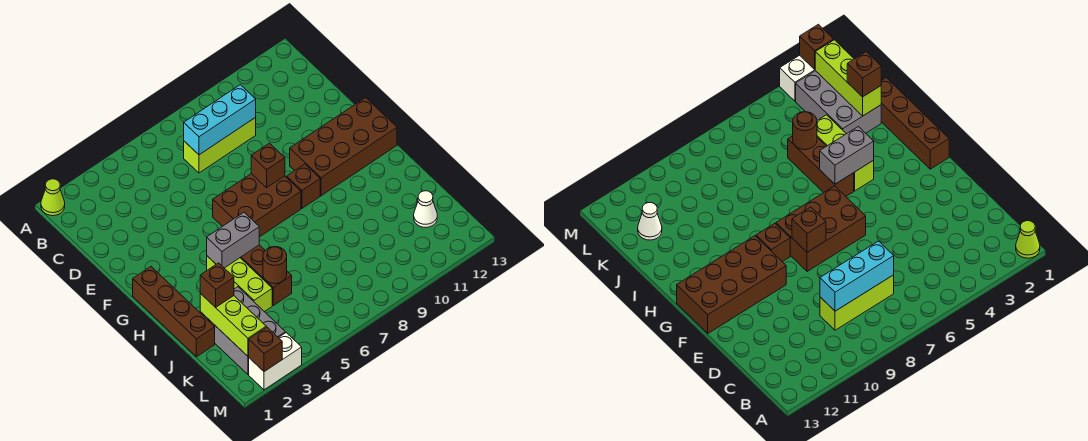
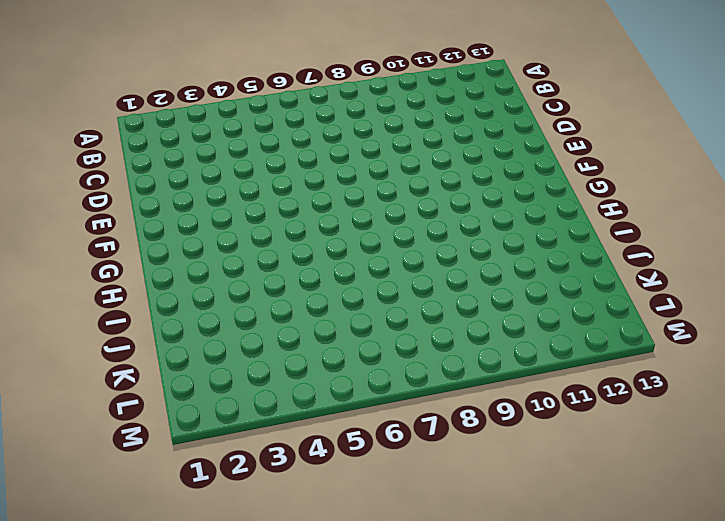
none -> lime cone A1 level 1
none -> lime brick C7:C9 level 1
none -> brown brick F6:G8 level 1

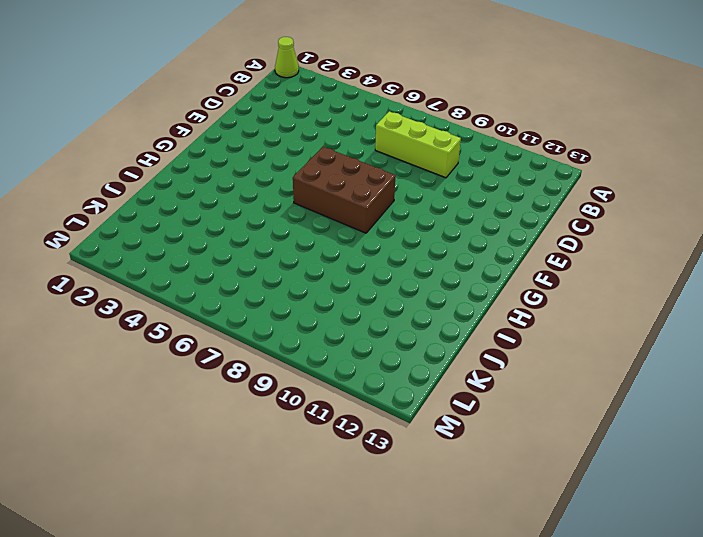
none -> brown brick F10:G13 level 1
none -> brown brick G1:J1 level 1
none -> brown brick G9 level 1

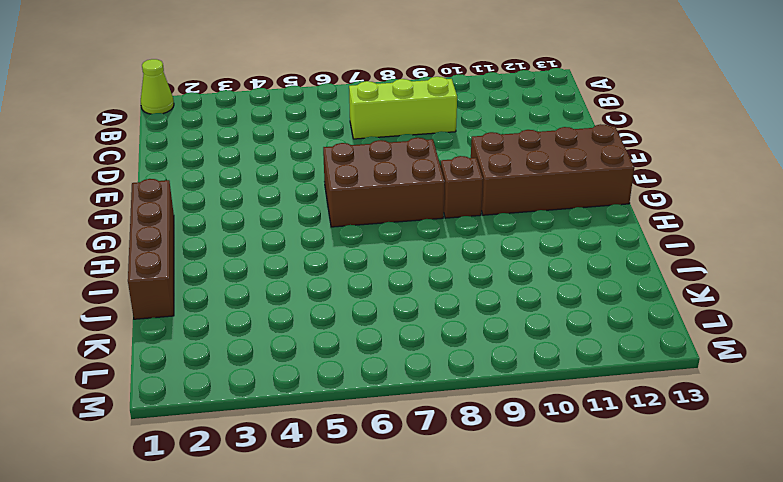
none -> lime brick H4:J4 level 1
none -> brown brick H5:J5 level 1
none -> grey brick J2:L3 level 1

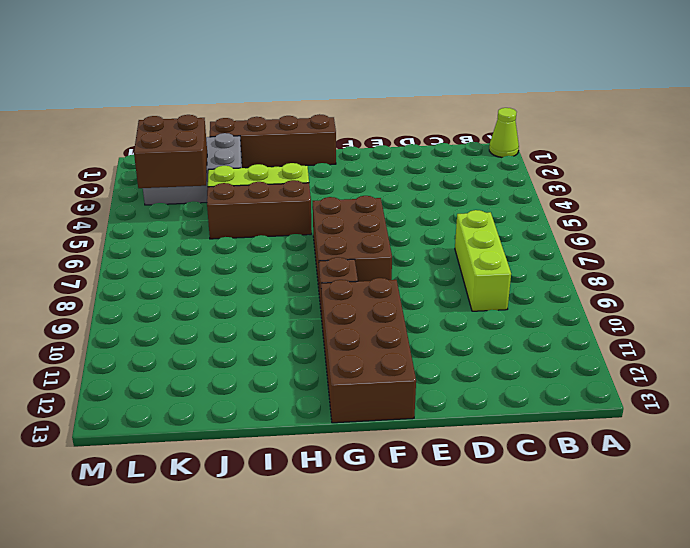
brown brick K3:L4 level 2 -> none
none -> white cone K12 level 1
none -> white brick M2:M3 level 1
none -> cyan brick C7:C9 level 2

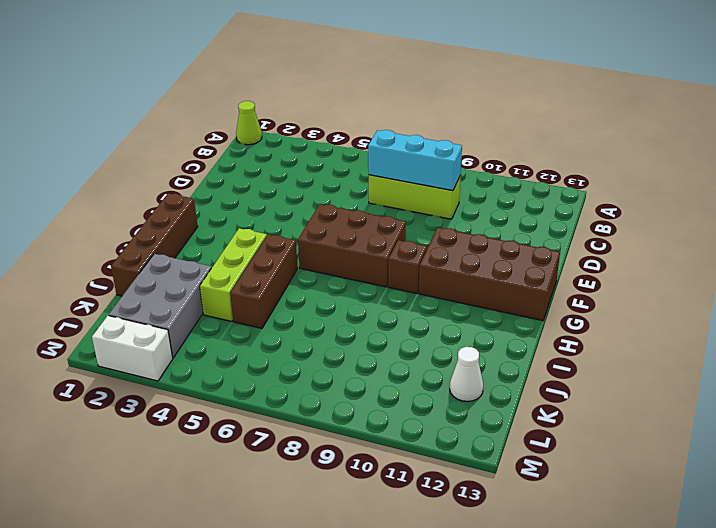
none -> brown brick F8 level 2
none -> grey brick H4:H5 level 2
none -> lime brick J2:L2 level 2

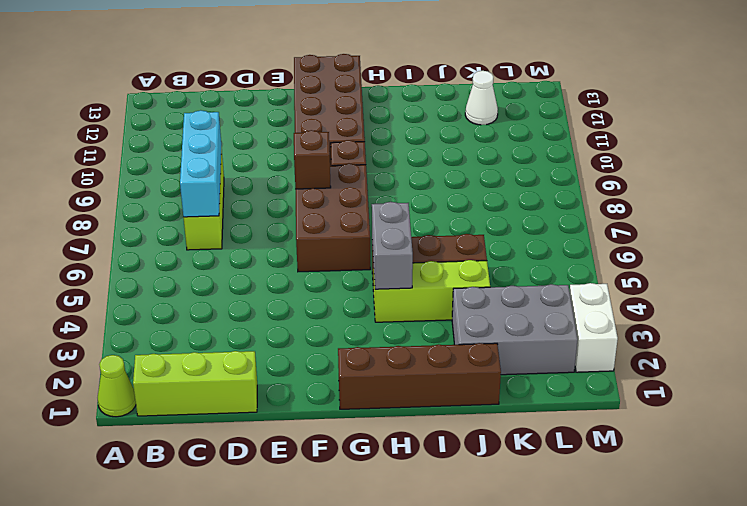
lime brick B1:D1 level 1 -> lime brick J2:L2 level 2
none -> brown round brick J5 level 2
none -> brown brick M2 level 2
none -> brown brick J2 level 3

